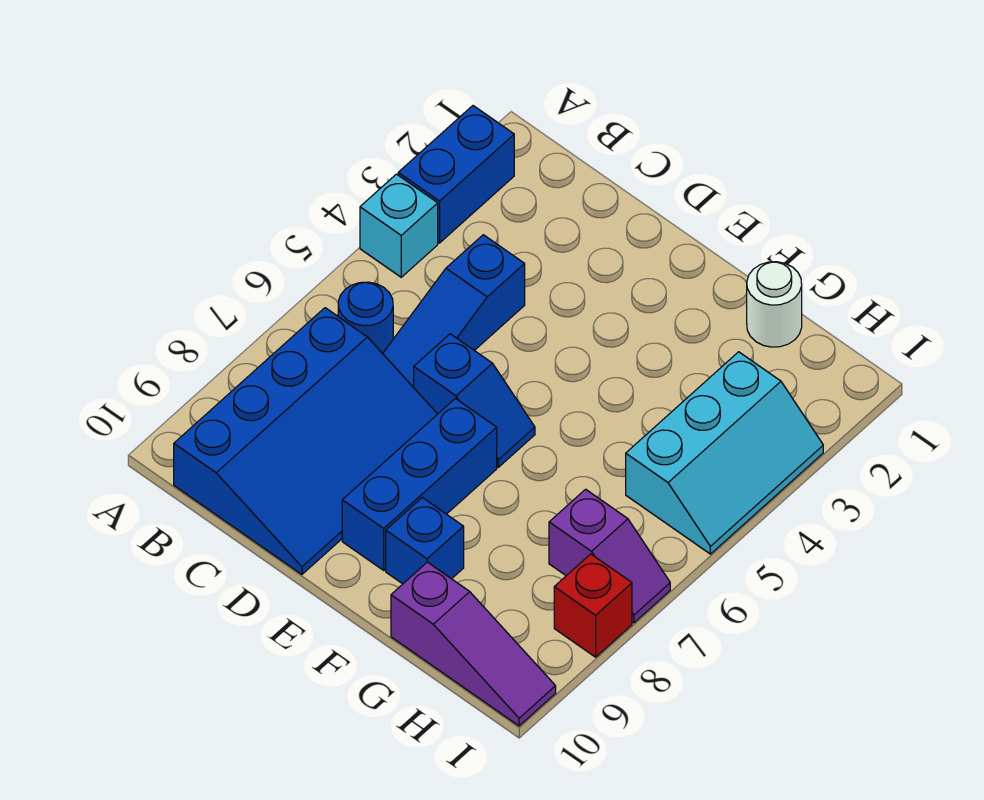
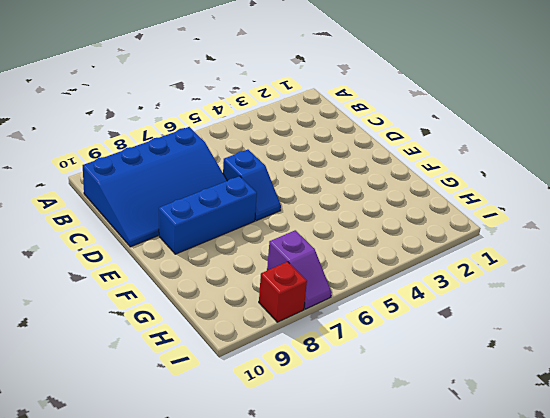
none -> blue brick A2:A3 level 1
none -> cyan brick A4 level 1
none -> blue round brick B6 level 1

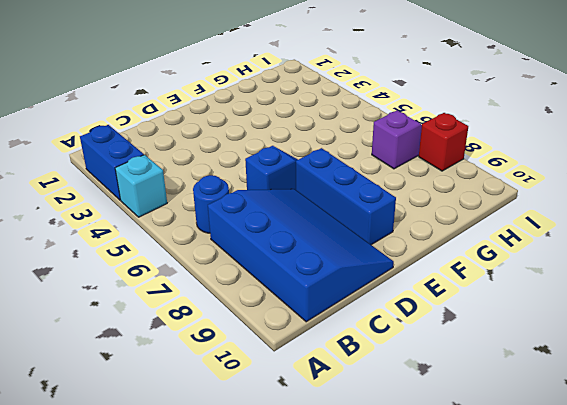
none -> blue slope C4:C6 level 1 top 4
none -> blue brick F9 level 1
none -> white round brick G1 level 1

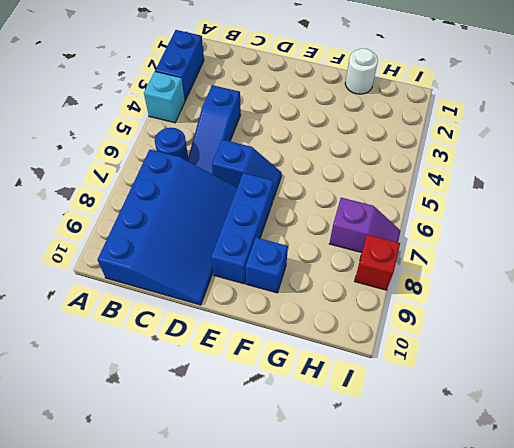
none -> purple slope G10:I10 level 1 top G
none -> cyan slope H3:I5 level 1 top H

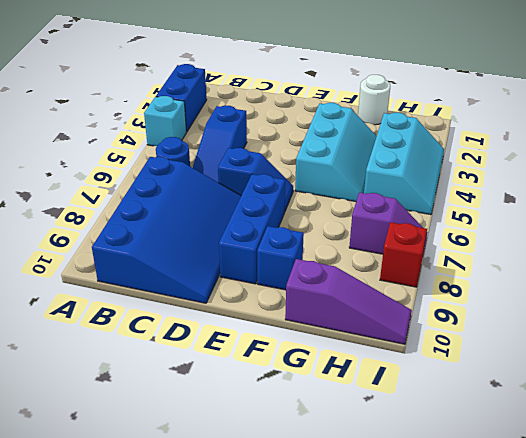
cyan slope F3:G5 level 1 top F -> none

